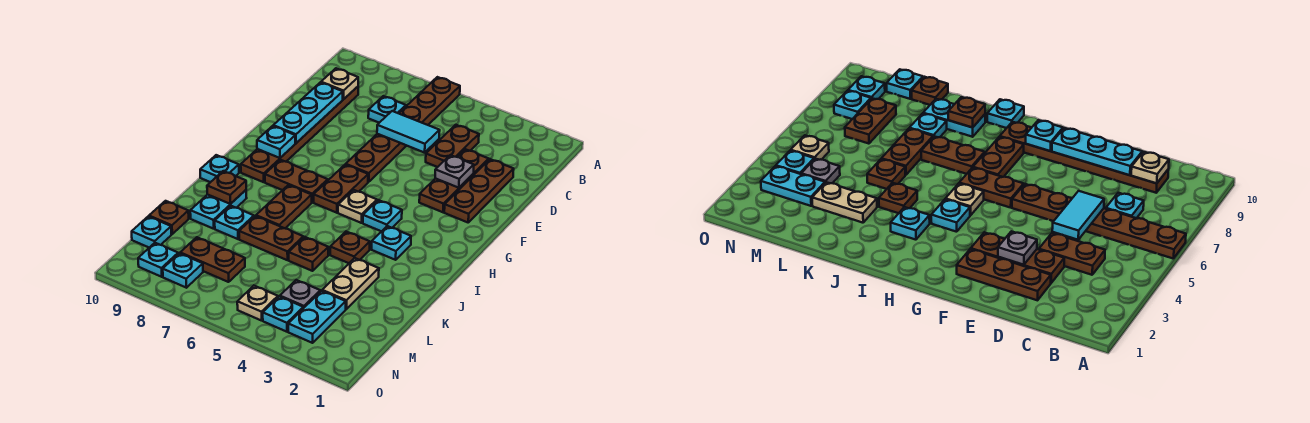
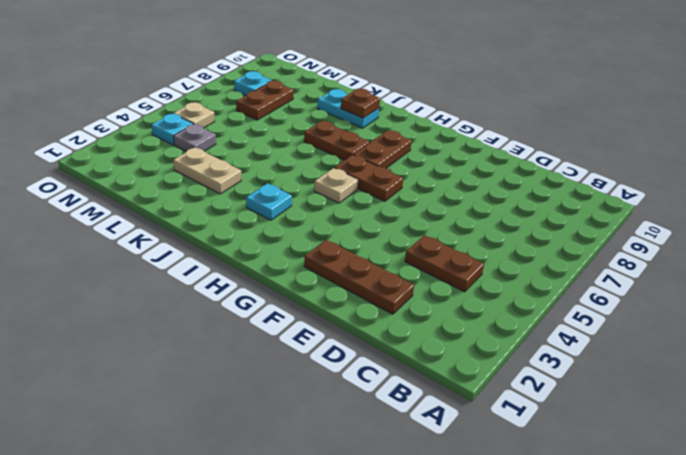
none -> brown plate A6:F6 level 1
none -> cyan plate C7 level 1
none -> brown plate C9:H9 level 1
none -> brown plate D3:F3 level 1

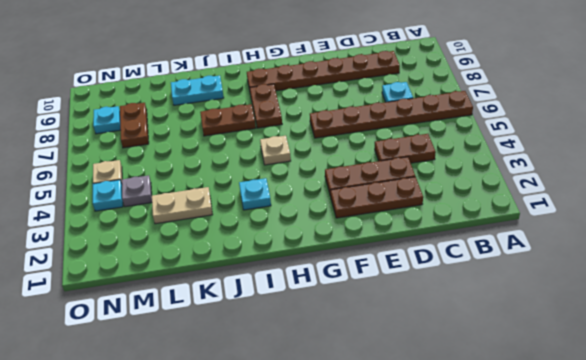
none -> brown plate G6:H6 level 1
none -> cyan plate H4 level 1
none -> cyan plate I10 level 1
none -> brown plate J4 level 1

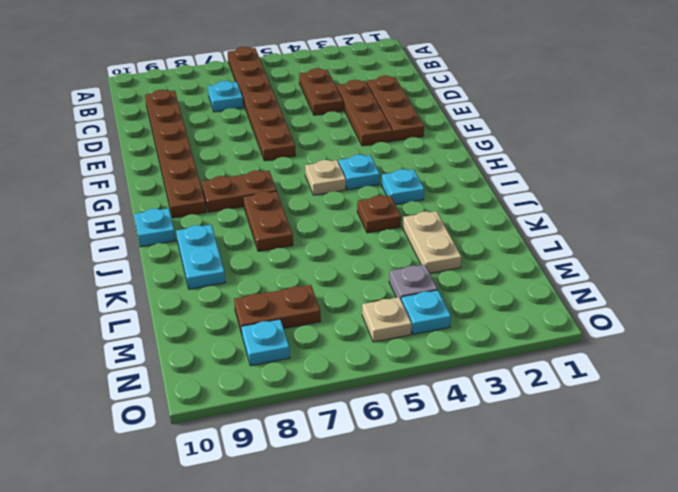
none -> brown plate G6:H6 level 1
none -> brown plate K5 level 1
none -> brown plate K6:K7 level 1
none -> cyan plate K8 level 1

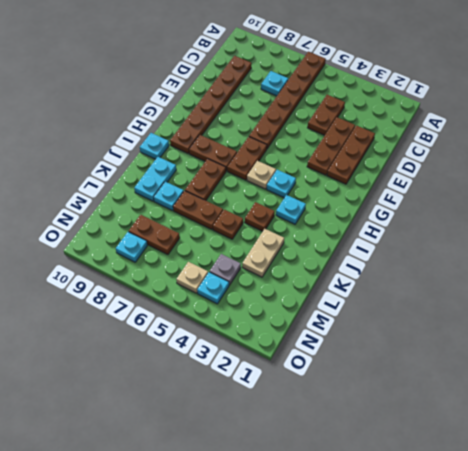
none -> brown plate L10 level 1
none -> cyan plate M3:N3 level 1
none -> cyan plate M10 level 1
none -> cyan plate N9 level 1

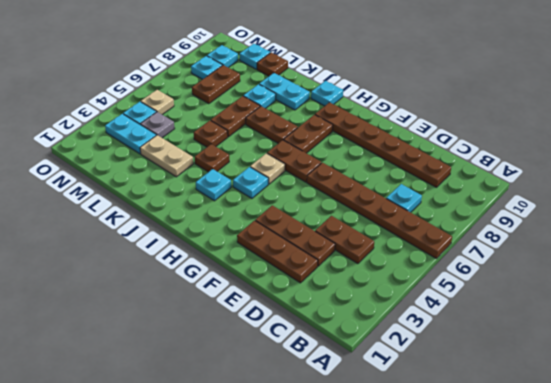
none -> tan plate C9 level 2
none -> cyan tile D5:D6 level 2
none -> cyan plate D9:F9 level 2
none -> grey plate E3 level 2

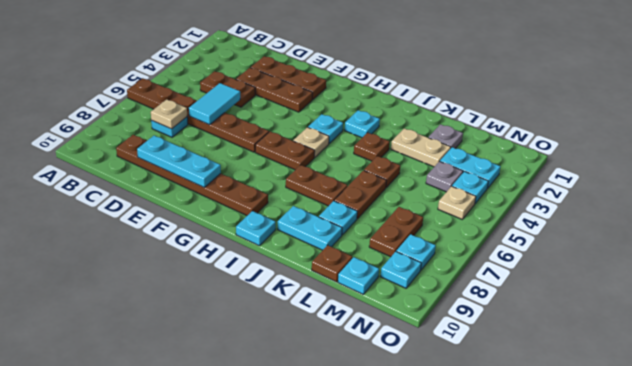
tan plate C7 level 2 -> tan plate C9 level 2
grey plate L2 level 1 -> grey plate E3 level 2
none -> brown plate H7:H8 level 1
none -> cyan plate G9 level 2
none -> brown plate J9 level 2

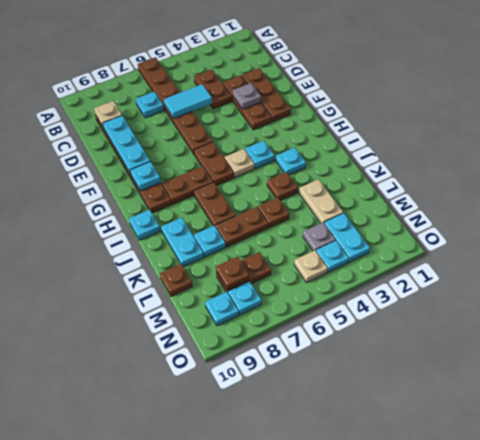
brown plate M8 level 2 -> brown plate J9 level 2
none -> cyan plate M10 level 1

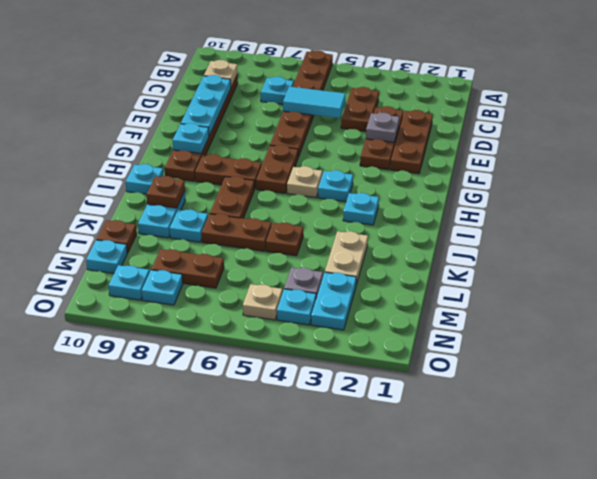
none -> brown plate J4 level 1

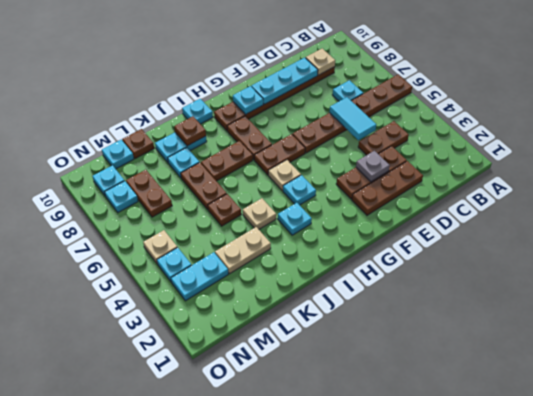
tan plate J4 level 1 -> brown plate J4 level 1
none -> grey plate M4 level 1

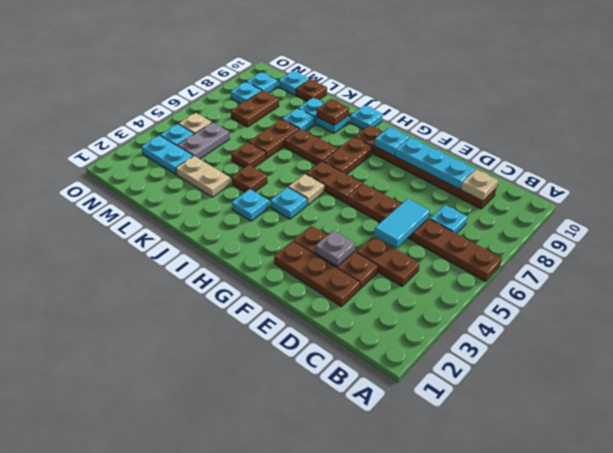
grey plate M4:M5 level 1 -> grey plate M4 level 1

